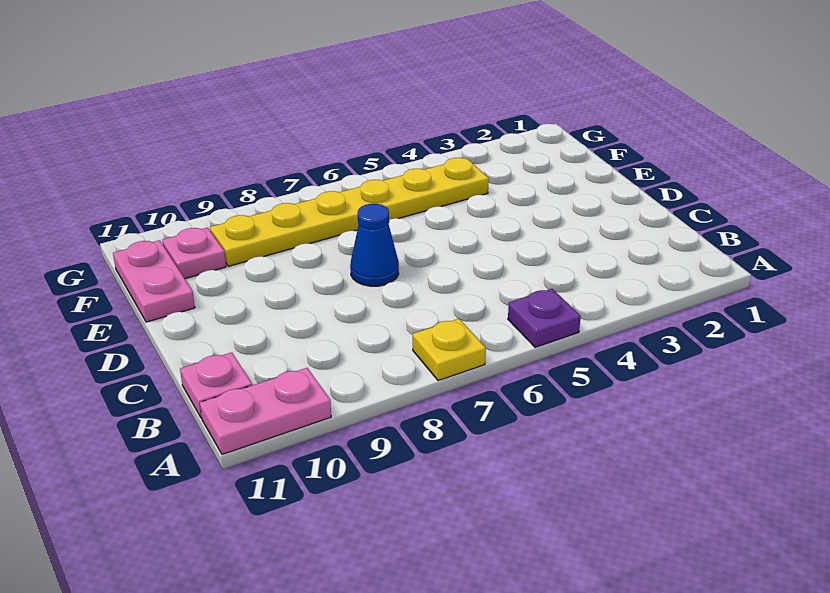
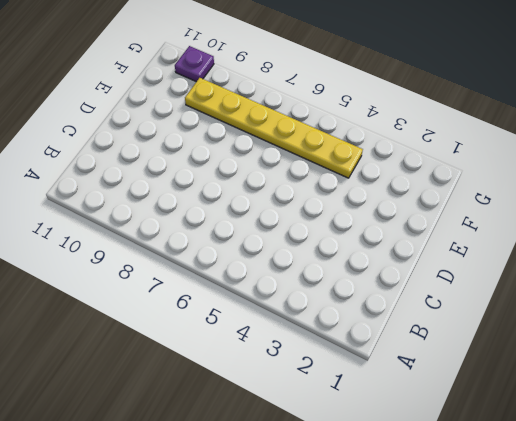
purple plate G10 level 1 -> purple plate A5 level 1
none -> yellow plate A7 level 1
none -> pink plate A10:A11 level 1

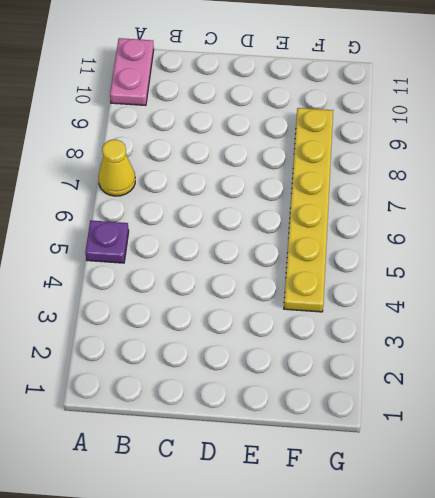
yellow cone A7 level 1 -> yellow plate A7 level 1
none -> pink plate B11 level 1
none -> blue cone D7 level 1

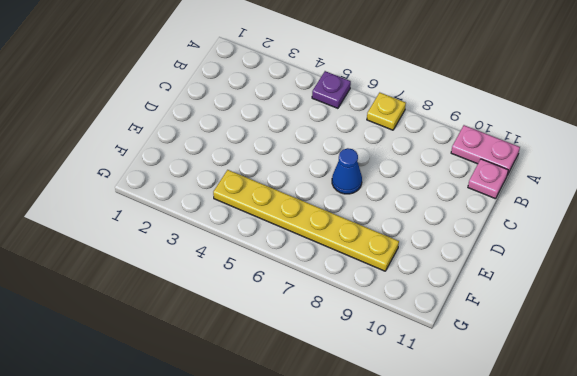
none -> pink plate E11:F11 level 1
none -> pink plate F10 level 1

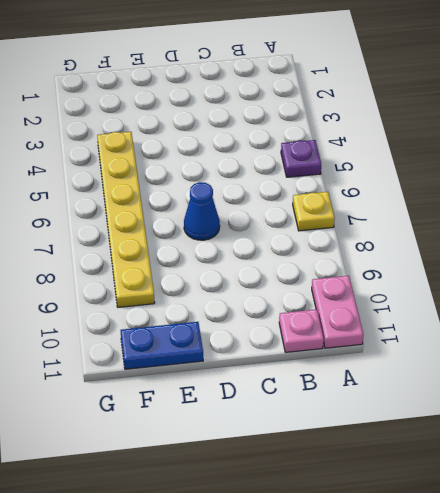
blue plate E11:F11 level 1 -> pink plate E11:F11 level 1
none -> pink plate F10 level 1

